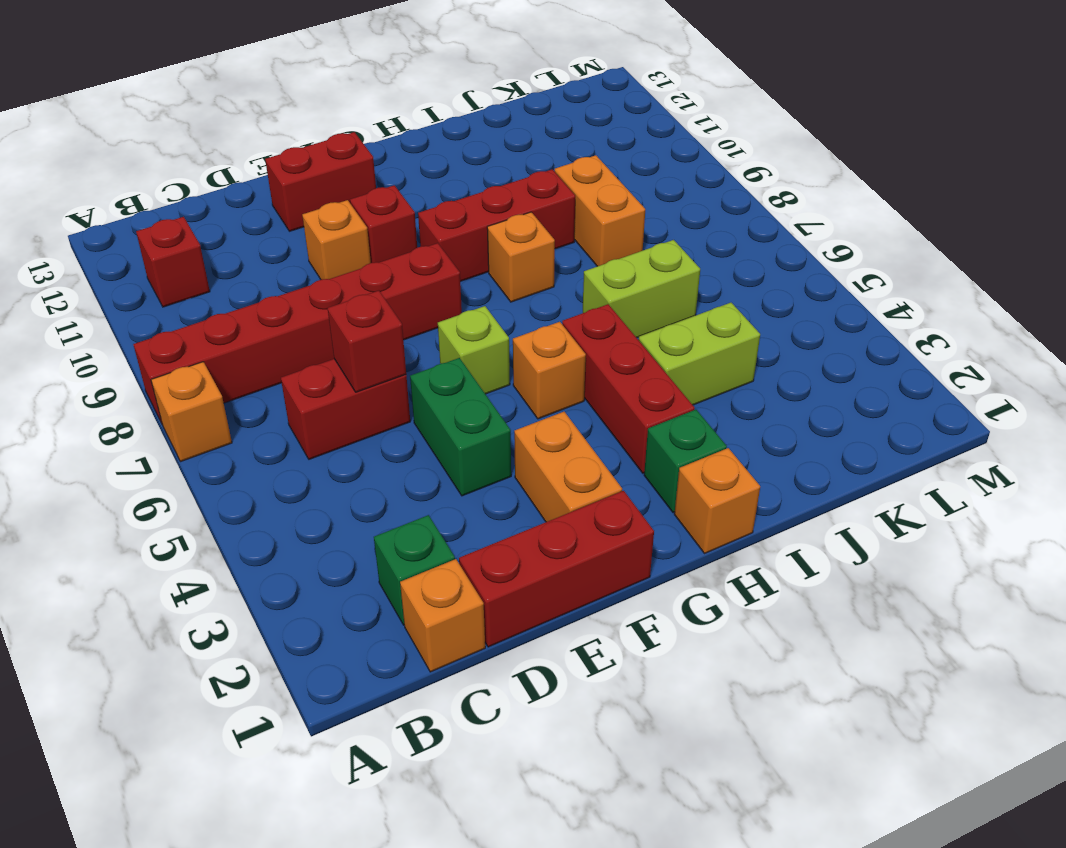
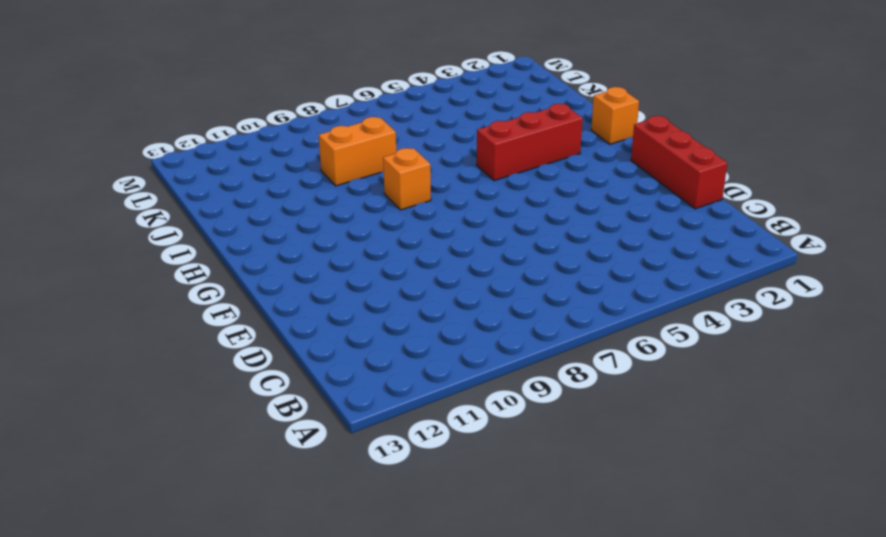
none -> orange brick A7 level 1
none -> red brick A8:F8 level 1
none -> red brick B11 level 1

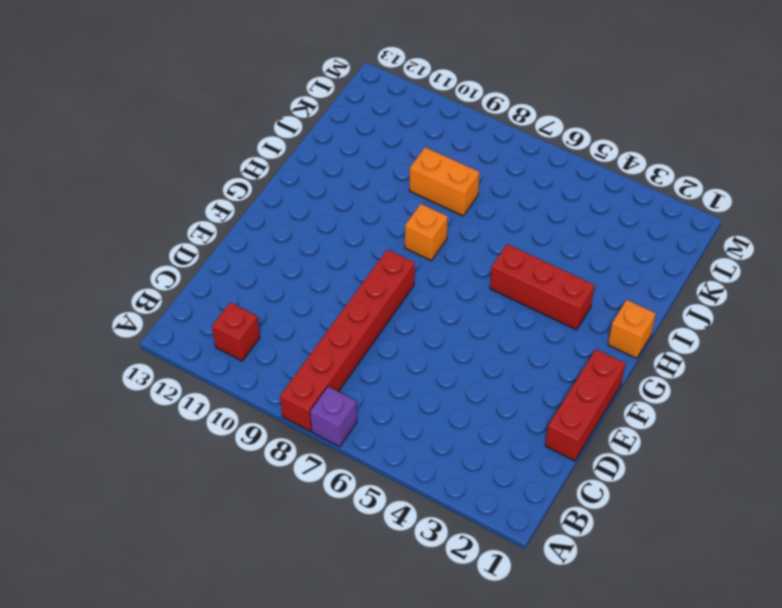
purple brick A7 level 1 -> orange brick A7 level 1
none -> orange brick C1 level 1
none -> green brick C2 level 1
none -> red brick C6:D6 level 1

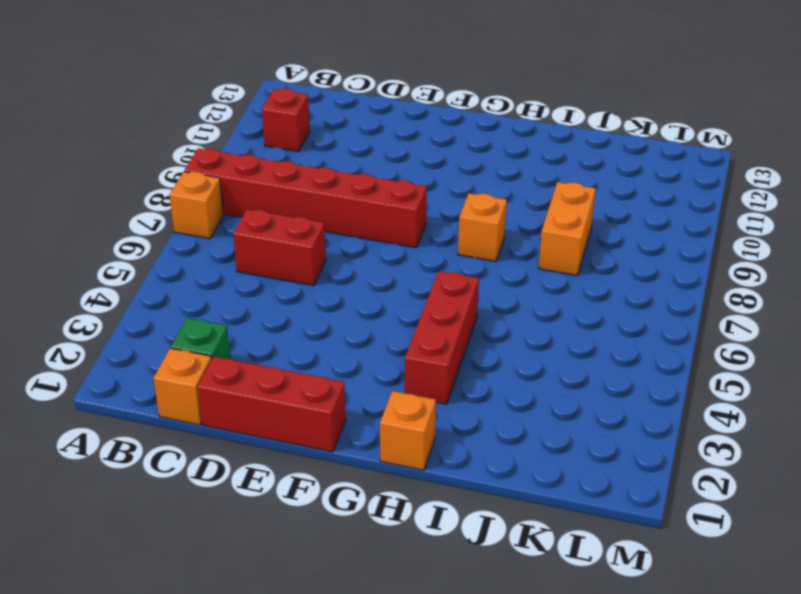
none -> green brick E4:E5 level 1
none -> orange brick E10 level 1
none -> red brick E12:F12 level 1

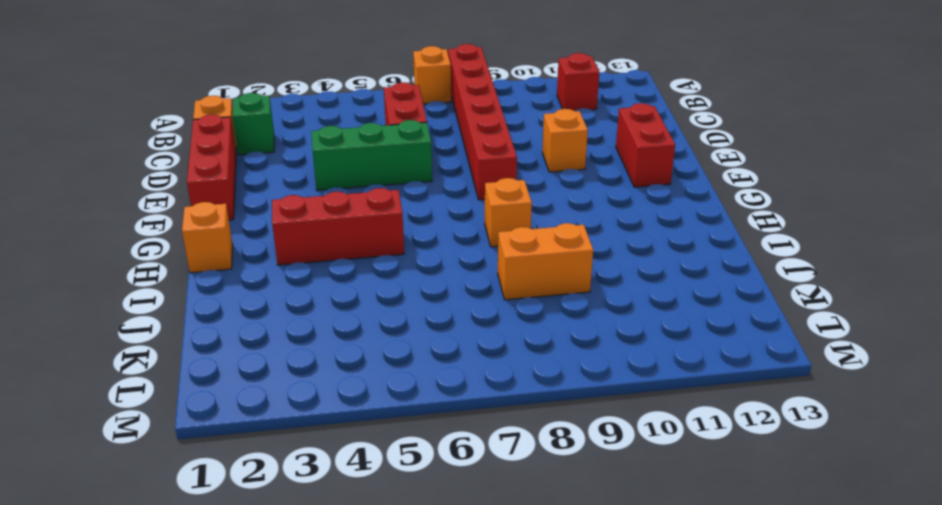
green brick E4:E6 level 1 -> green brick E4:E5 level 1
none -> orange brick F2:F3 level 1
none -> lime brick F6 level 1
none -> red brick F10 level 1

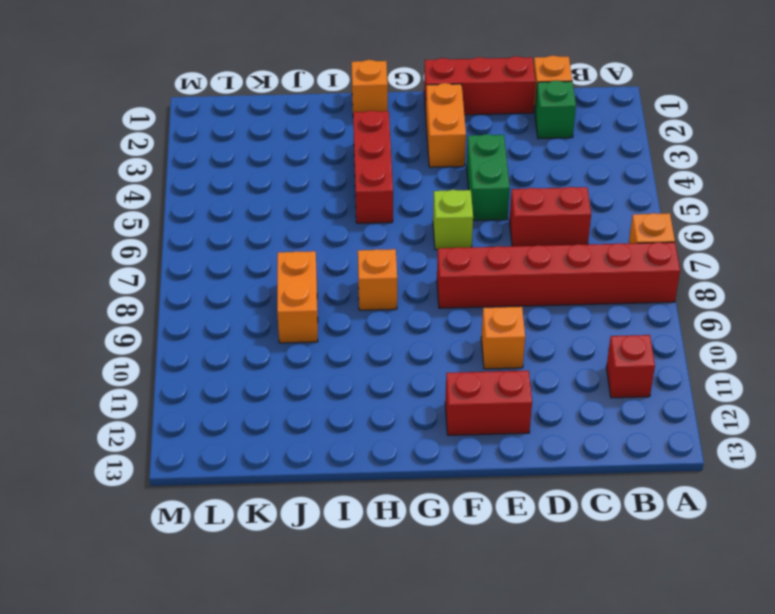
none -> red brick F10 level 1
none -> orange brick G5 level 1
none -> red brick G9:I9 level 1

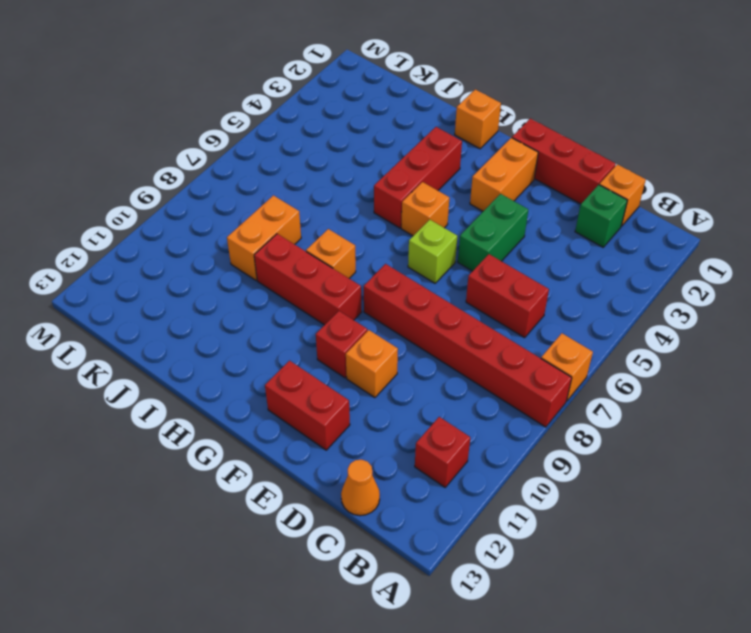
orange cone C13 level 1 -> none
none -> green brick H2 level 1
none -> lime brick I4:J4 level 1
none -> lime brick I6:J6 level 1

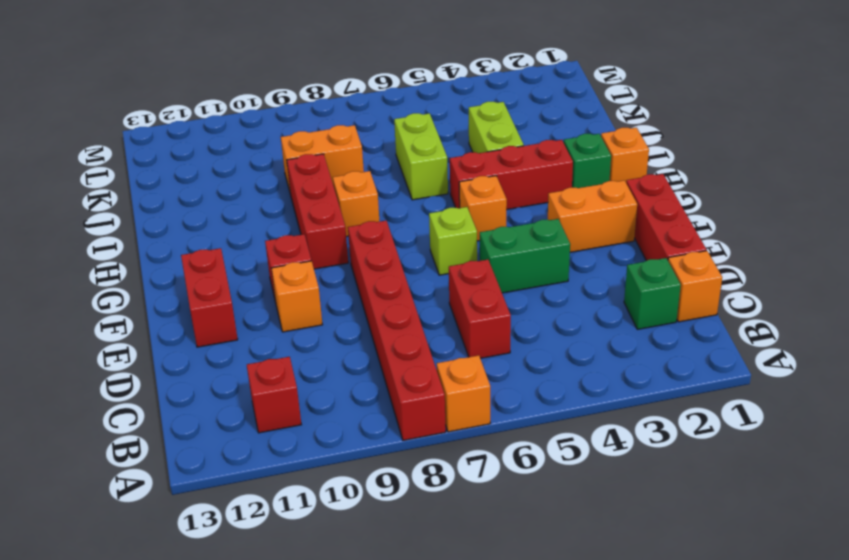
none -> red brick D6 level 2

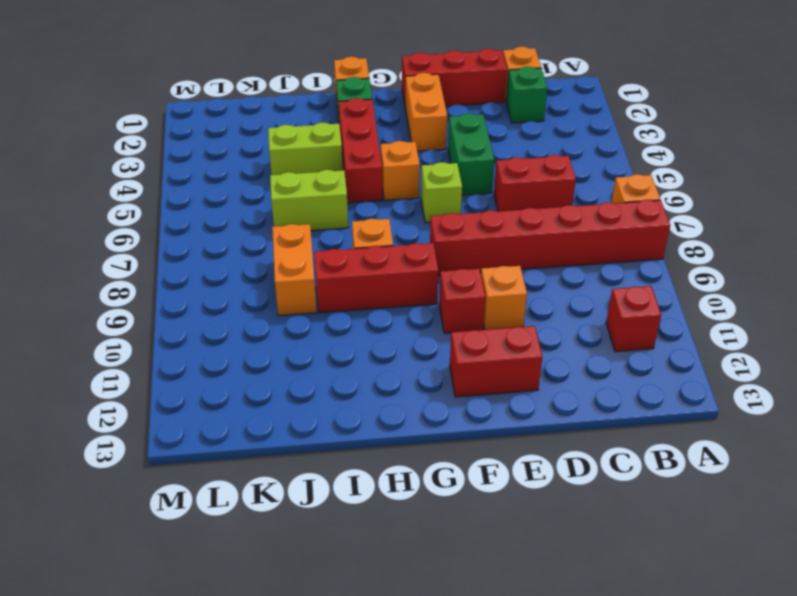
none -> red brick D6 level 2

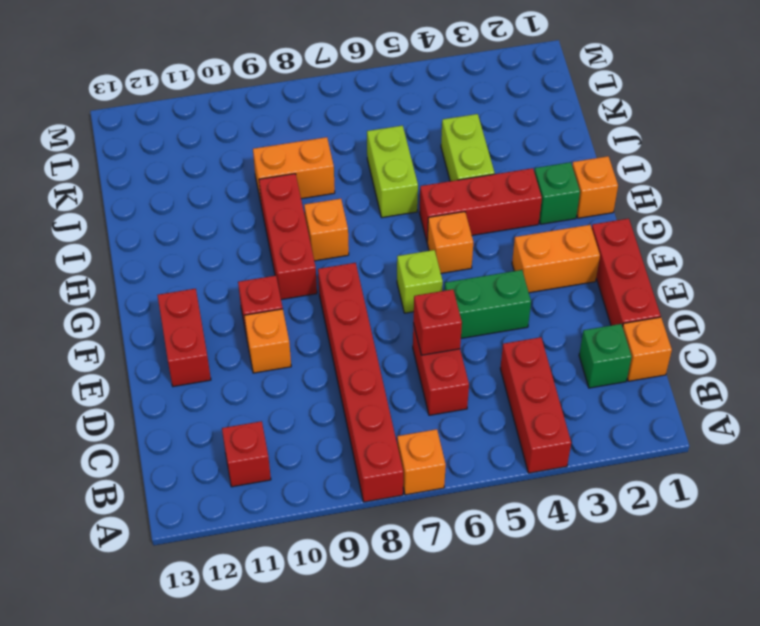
red brick A4:C4 level 1 -> none

